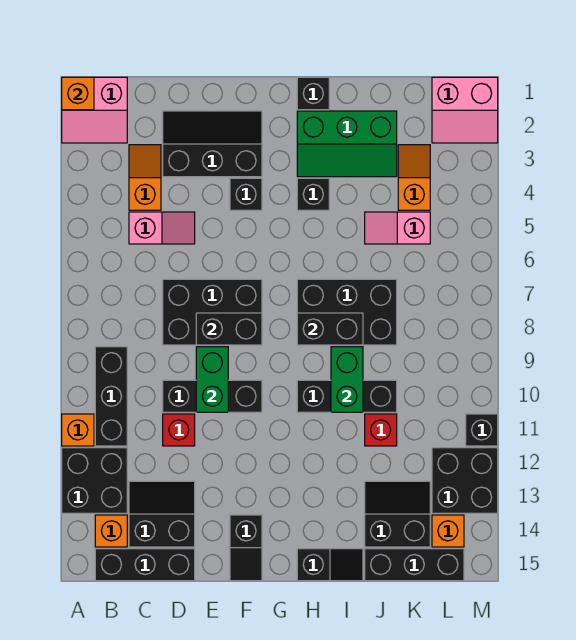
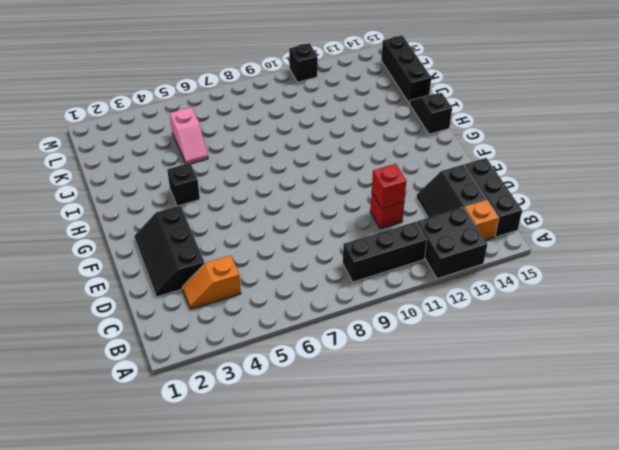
red brick D11 level 2 -> red brick J11 level 1
none -> pink slope A1:B2 level 1 top 1
none -> orange brick A11 level 1
none -> pink slope C5:D5 level 1 top C
none -> black brick D7:F8 level 1

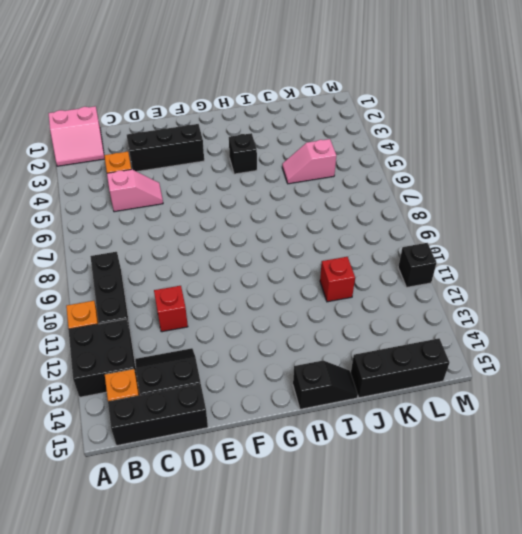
none -> black brick D7:F8 level 1
none -> black brick D10:F10 level 1
none -> black brick F4 level 1
none -> black slope F14:F15 level 1 top 14

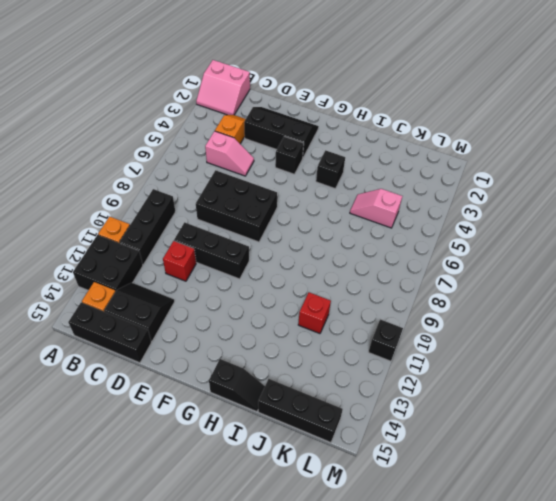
none -> black slope F14:F15 level 1 top 14
none -> black brick H1 level 1
none -> green slope H2:J3 level 1 top 2
none -> black brick H7:J8 level 1

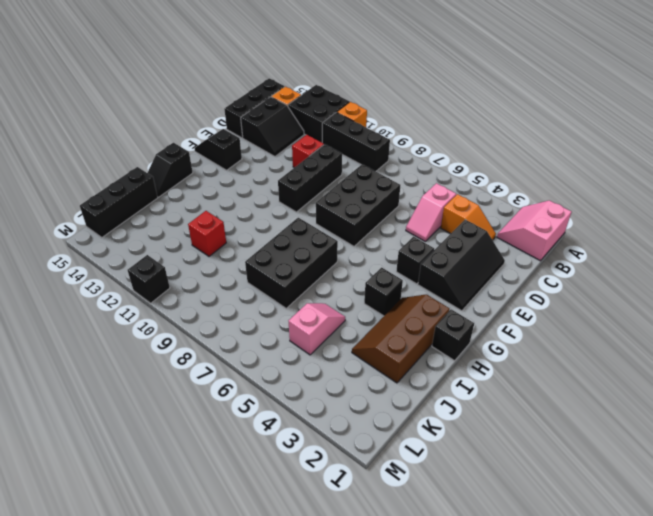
brown slope H2:J3 level 1 top 2 -> green slope H2:J3 level 1 top 2
none -> black brick H10:J10 level 1
none -> black slope J13:K14 level 1 top 14
none -> orange slope K3:K4 level 1 top 4
none -> pink slope L1:M2 level 1 top 1

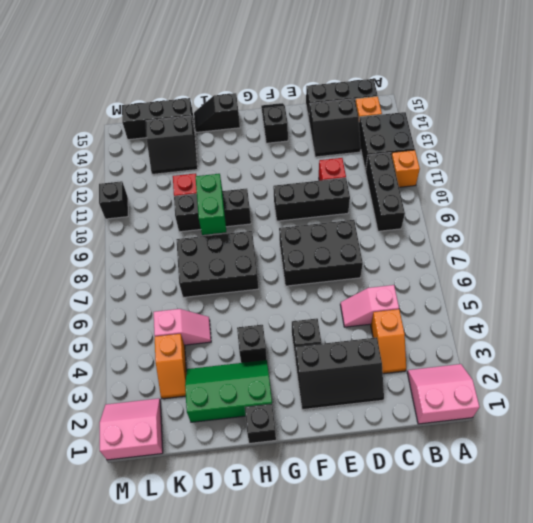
none -> black brick L12:M13 level 1
none -> orange brick L14 level 1
none -> orange brick A1 level 2
none -> black brick E8:F8 level 2

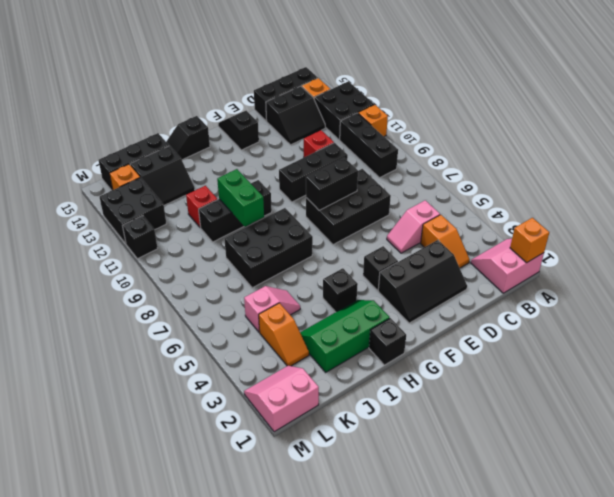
none -> green brick E9:E10 level 2
none -> black brick H8:I8 level 2

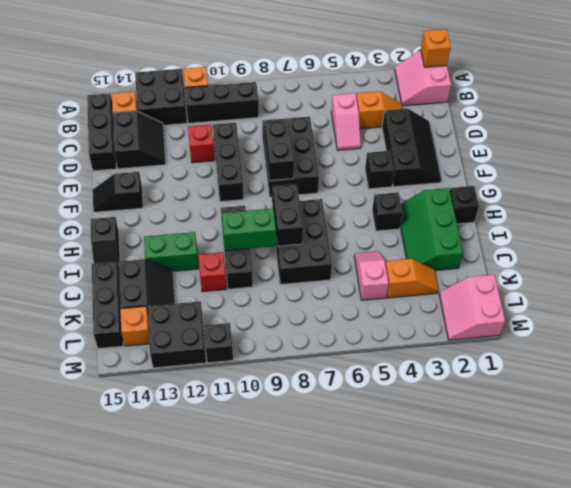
green brick I12:I13 level 1 -> green brick E9:E10 level 2

